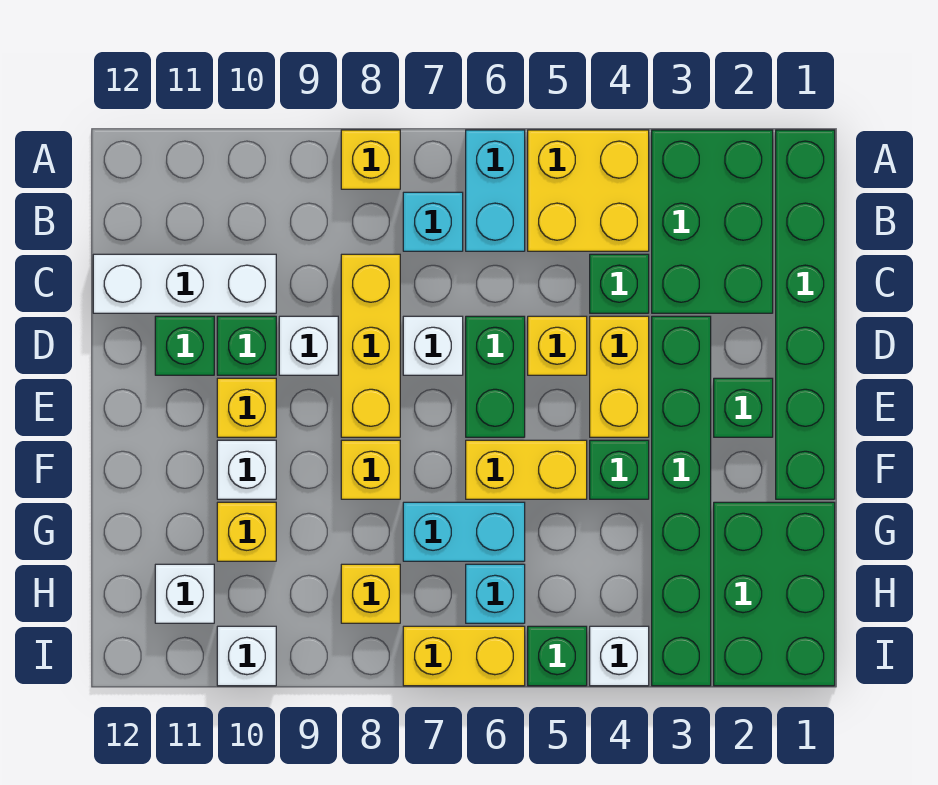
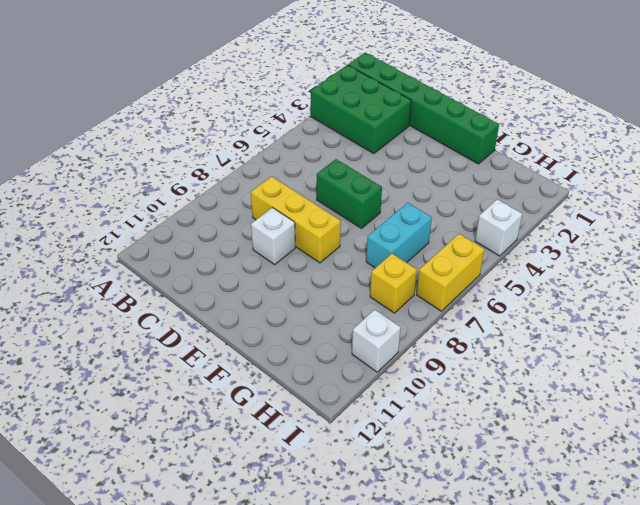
none -> yellow brick A4:B5 level 1
none -> cyan brick A6:B6 level 1
none -> yellow brick A8 level 1
none -> cyan brick B7 level 1

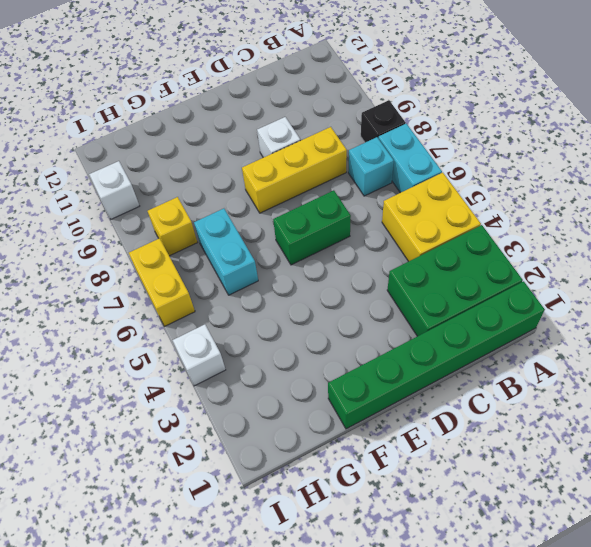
cyan brick A6:A7 level 1 -> cyan brick A6:B6 level 1
black brick A8 level 1 -> yellow brick A8 level 1
none -> green brick C4 level 1
none -> white brick C10:C12 level 1
none -> green brick D3:I3 level 1
none -> yellow brick D4:E4 level 1

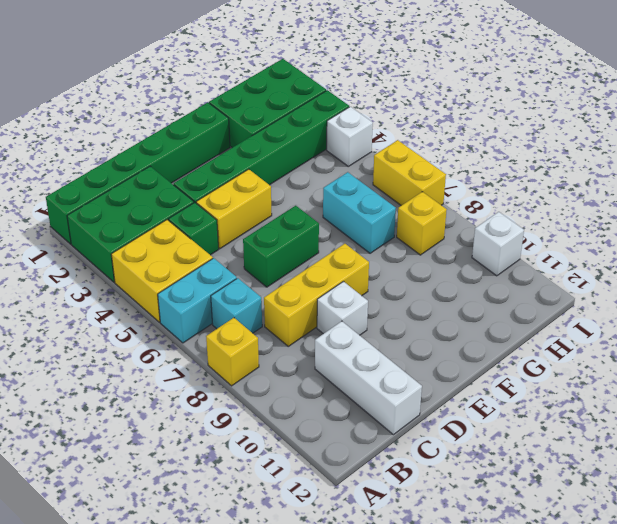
none -> yellow brick D5 level 1
none -> white brick D7 level 1
none -> green brick D10 level 1
none -> green brick D11 level 1

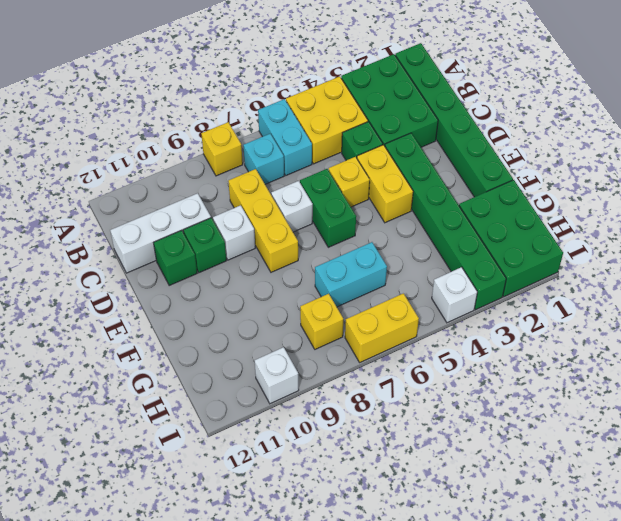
none -> green brick E2 level 1
none -> yellow brick E10 level 1
none -> green brick F4 level 1
none -> yellow brick F5:F6 level 1

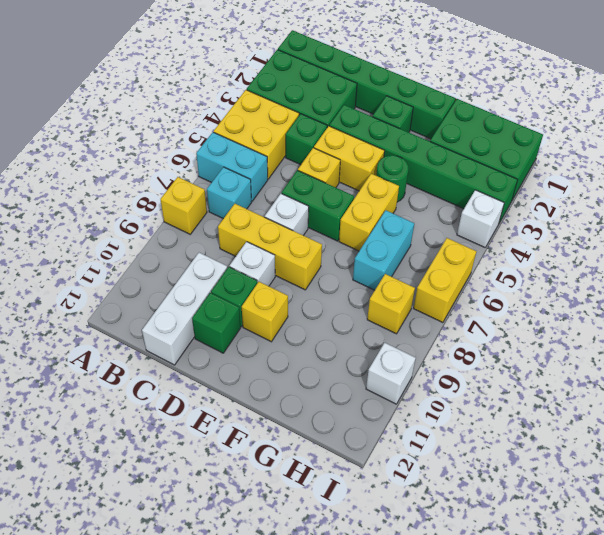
green round brick F4 level 1 -> green brick F4 level 1
none -> yellow brick F8 level 1
none -> white brick F10 level 1
none -> yellow brick G10 level 1
none -> cyan brick H6 level 1

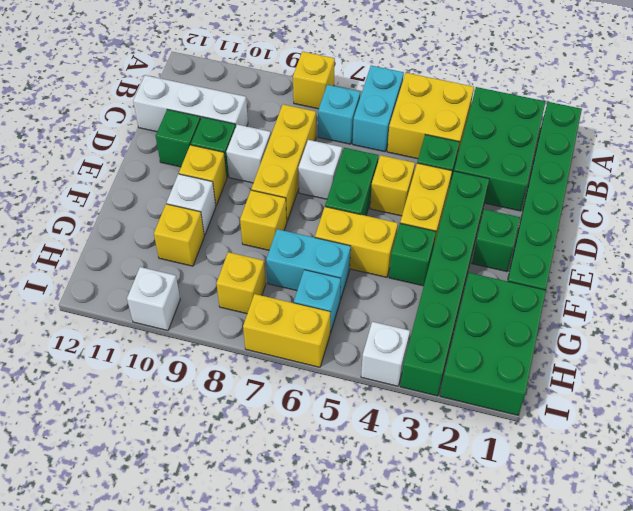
none -> white brick H11 level 1
none -> green brick I5 level 1

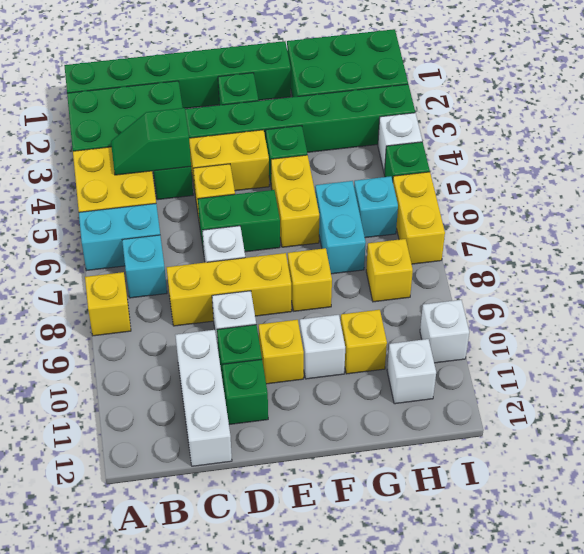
green slope B4:C4 level 2 top C -> none

